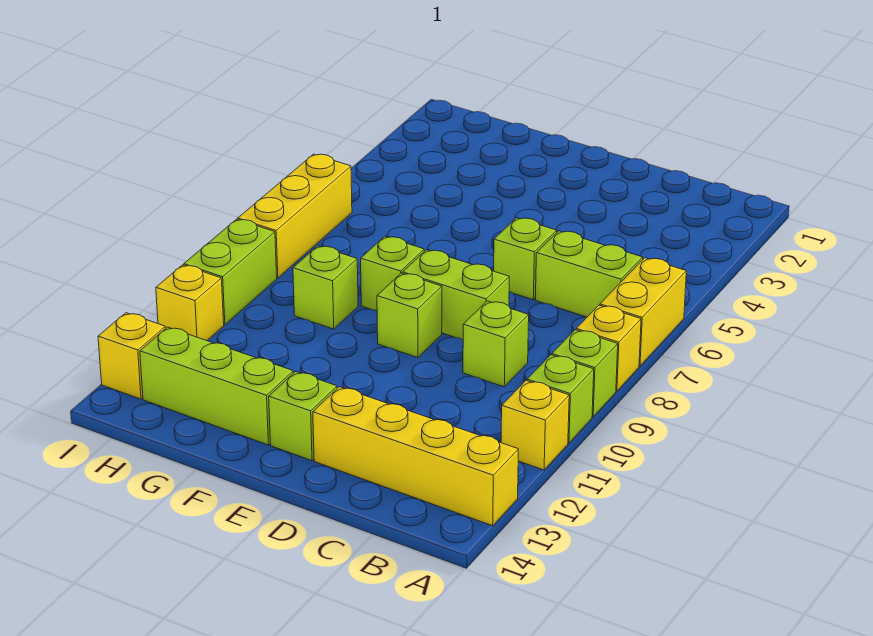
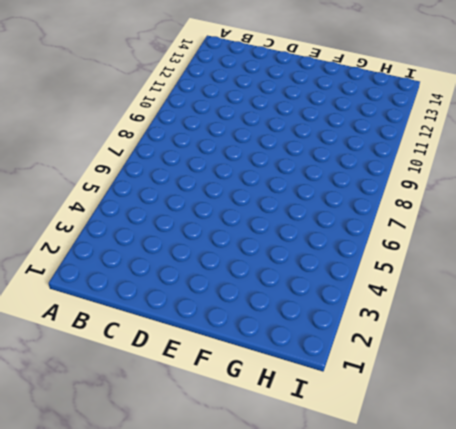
none -> yellow brick A6:A7 level 1
none -> yellow brick A8 level 1
none -> lime brick A9 level 1

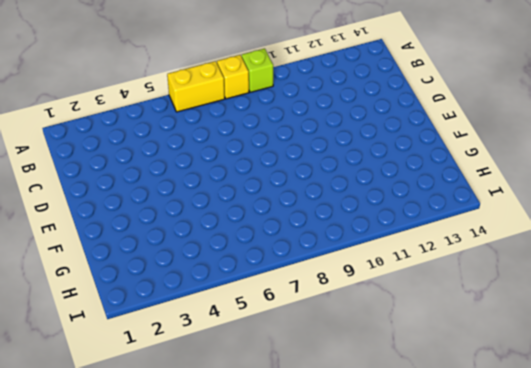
none -> lime brick A10 level 1
none -> yellow brick A11 level 1
none -> yellow brick A13:D13 level 1

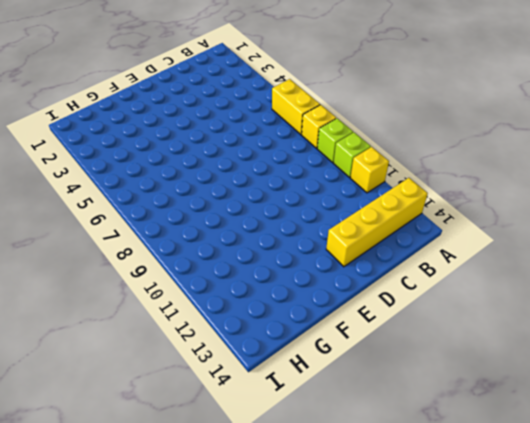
none -> lime brick B6:C6 level 1
none -> lime brick C9 level 1
none -> lime brick D6 level 1

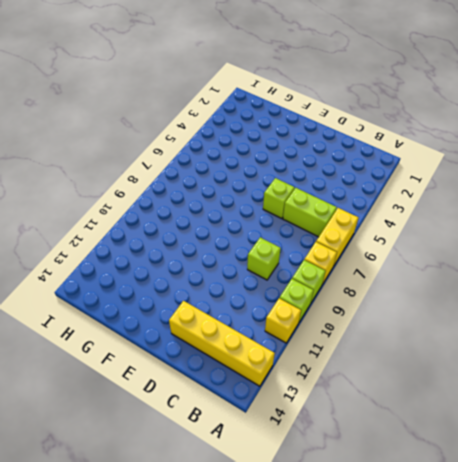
none -> lime brick D8:E8 level 1
none -> lime brick E9 level 1
none -> lime brick E13 level 1

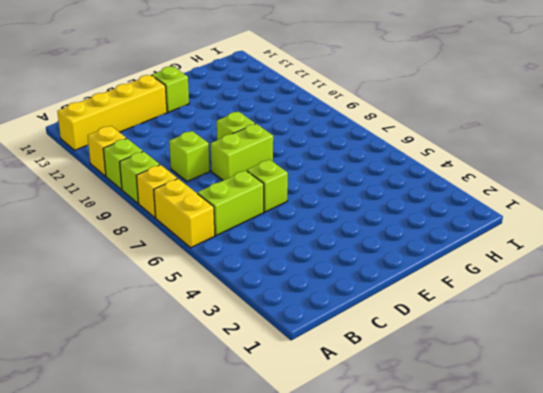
none -> lime brick F8 level 1
none -> lime brick F13:H13 level 1
none -> lime brick G9 level 1

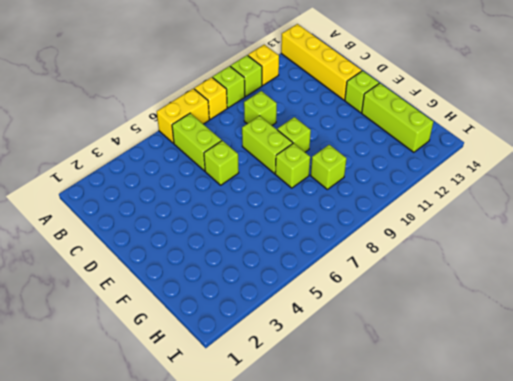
none -> yellow brick I6:I8 level 1
none -> lime brick I9:I10 level 1
none -> yellow brick I11 level 1

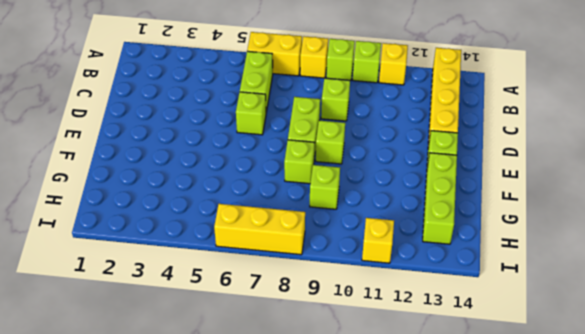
none -> lime brick I9:I10 level 1
none -> yellow brick I13 level 1

